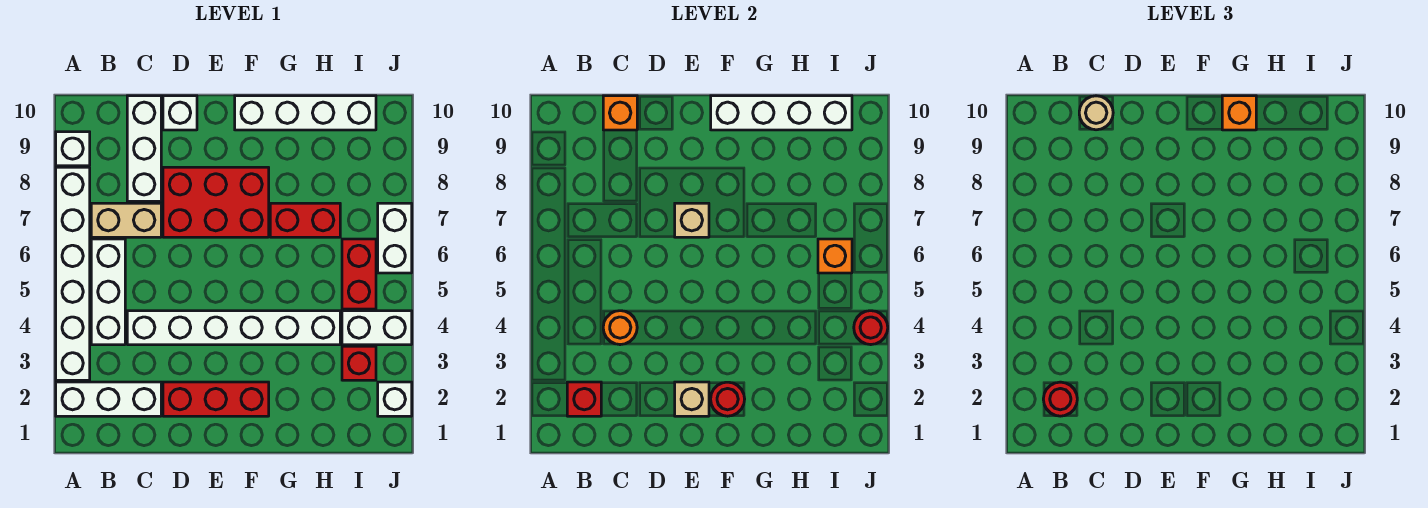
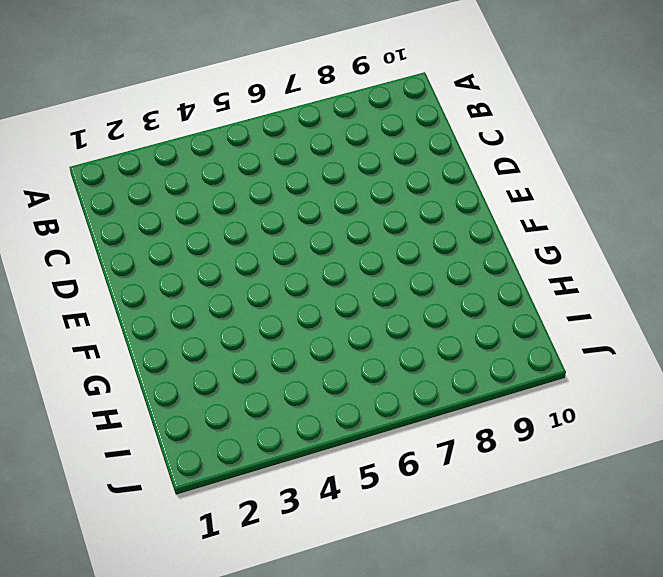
none -> white brick A2:C2 level 1
none -> white brick A3:A8 level 1
none -> white brick A9 level 1

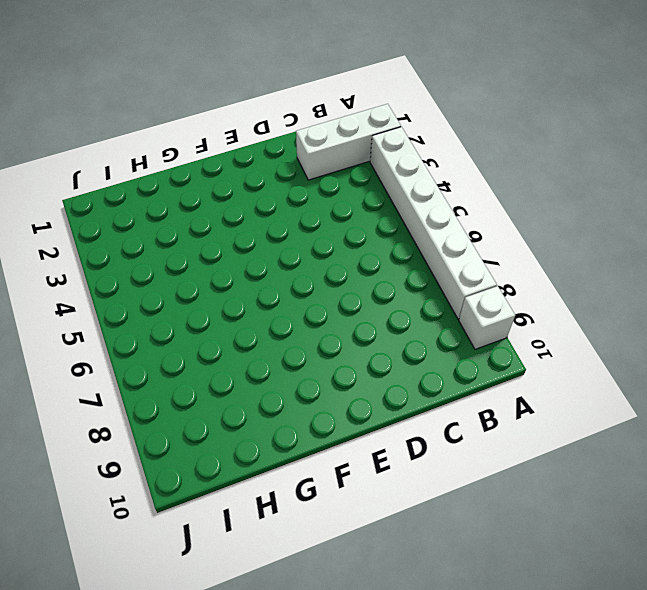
none -> white brick B4:B6 level 1
none -> tan brick B7:C7 level 1
none -> white brick C4:H4 level 1

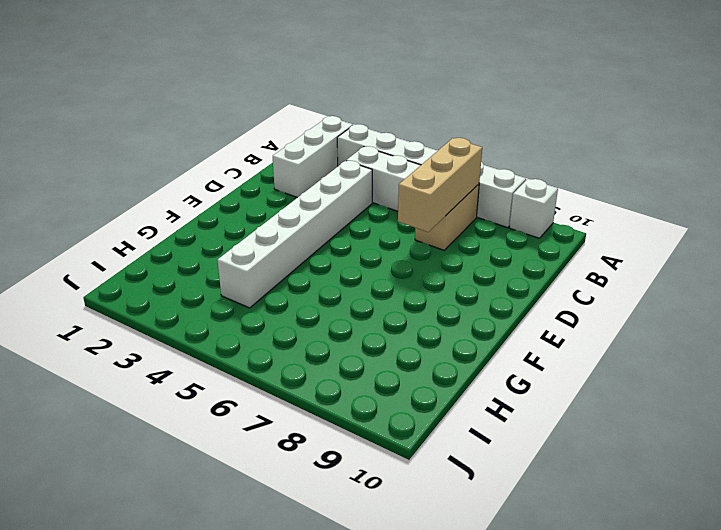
tan brick B7:D7 level 2 -> none
none -> white brick C8:C10 level 1
none -> red brick D2:F2 level 1
none -> red brick D7:F8 level 1

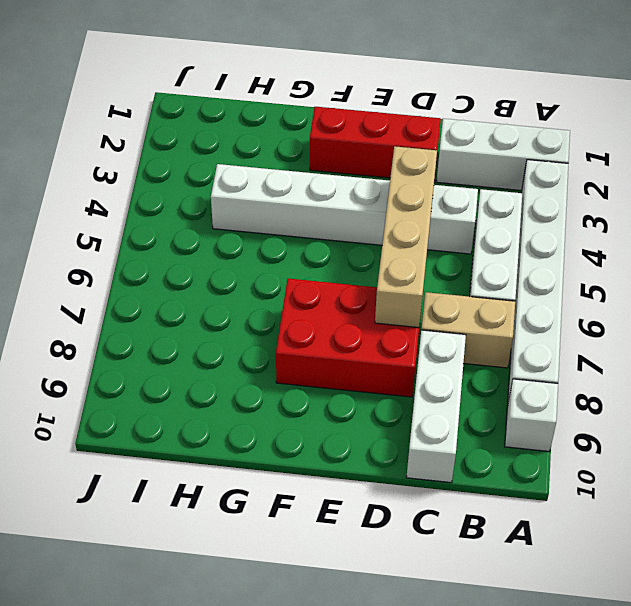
tan brick D4:D7 level 2 -> none
none -> white brick D10 level 1
none -> white brick F10:I10 level 1
none -> red brick G7:H7 level 1

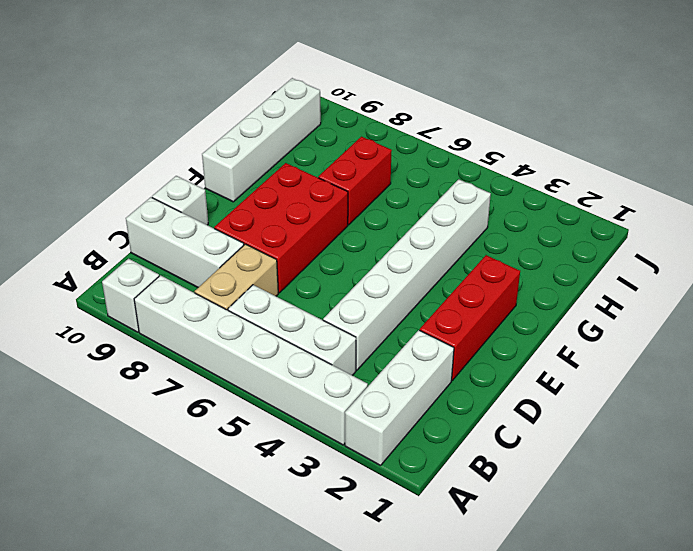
none -> red brick I3 level 1
none -> white brick I4:J4 level 1
none -> red brick I5:I6 level 1

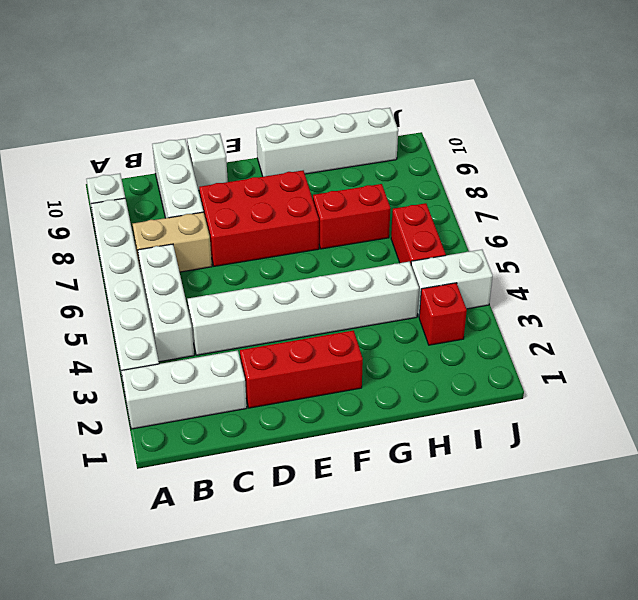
none -> white brick J2 level 1
none -> white brick J6:J7 level 1
none -> red brick B2 level 2

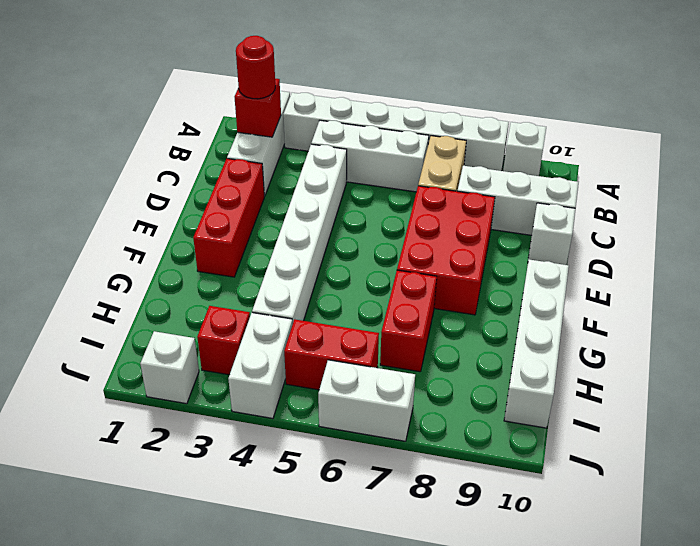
none -> orange round brick C4 level 2
none -> orange brick C10 level 2
none -> tan brick E2 level 2

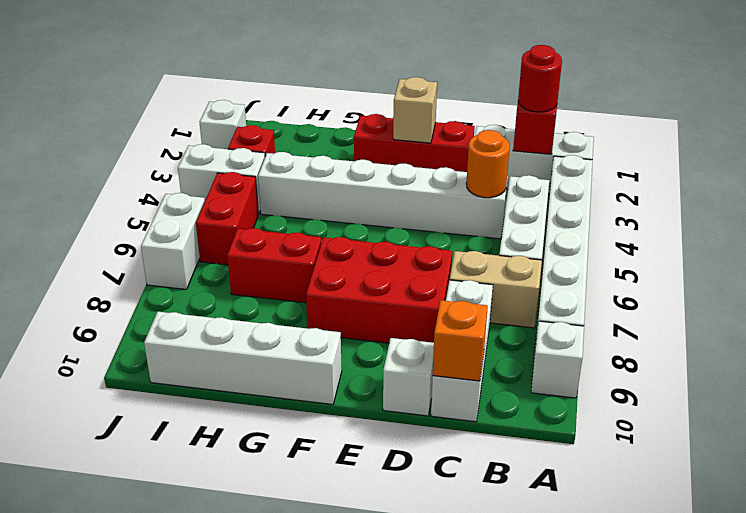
none -> tan brick E7 level 2
none -> red round brick F2 level 2
none -> white brick F10:I10 level 2

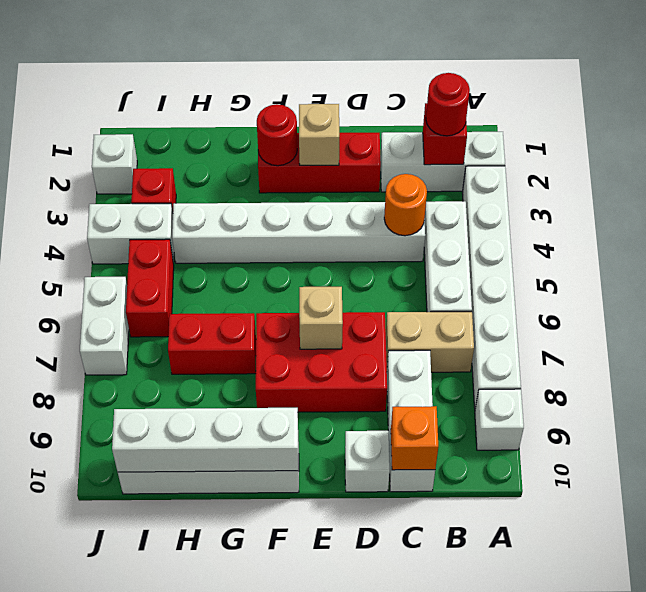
none -> orange brick I6 level 2
none -> red round brick J4 level 2
none -> tan round brick C10 level 3

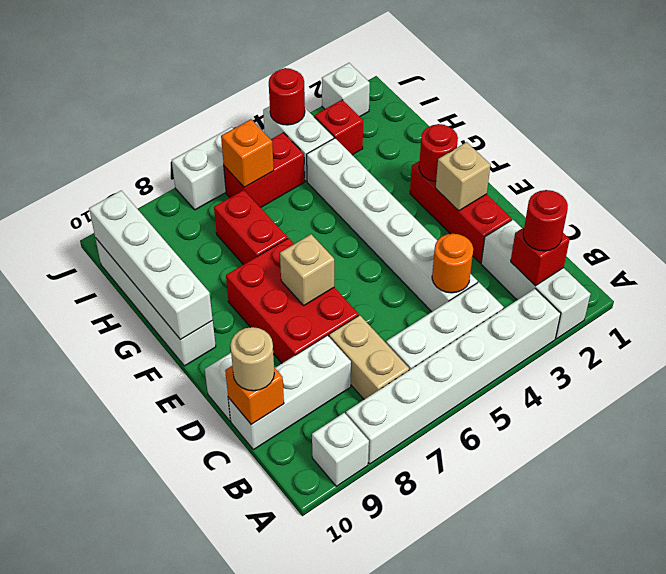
none -> orange brick G10 level 3

